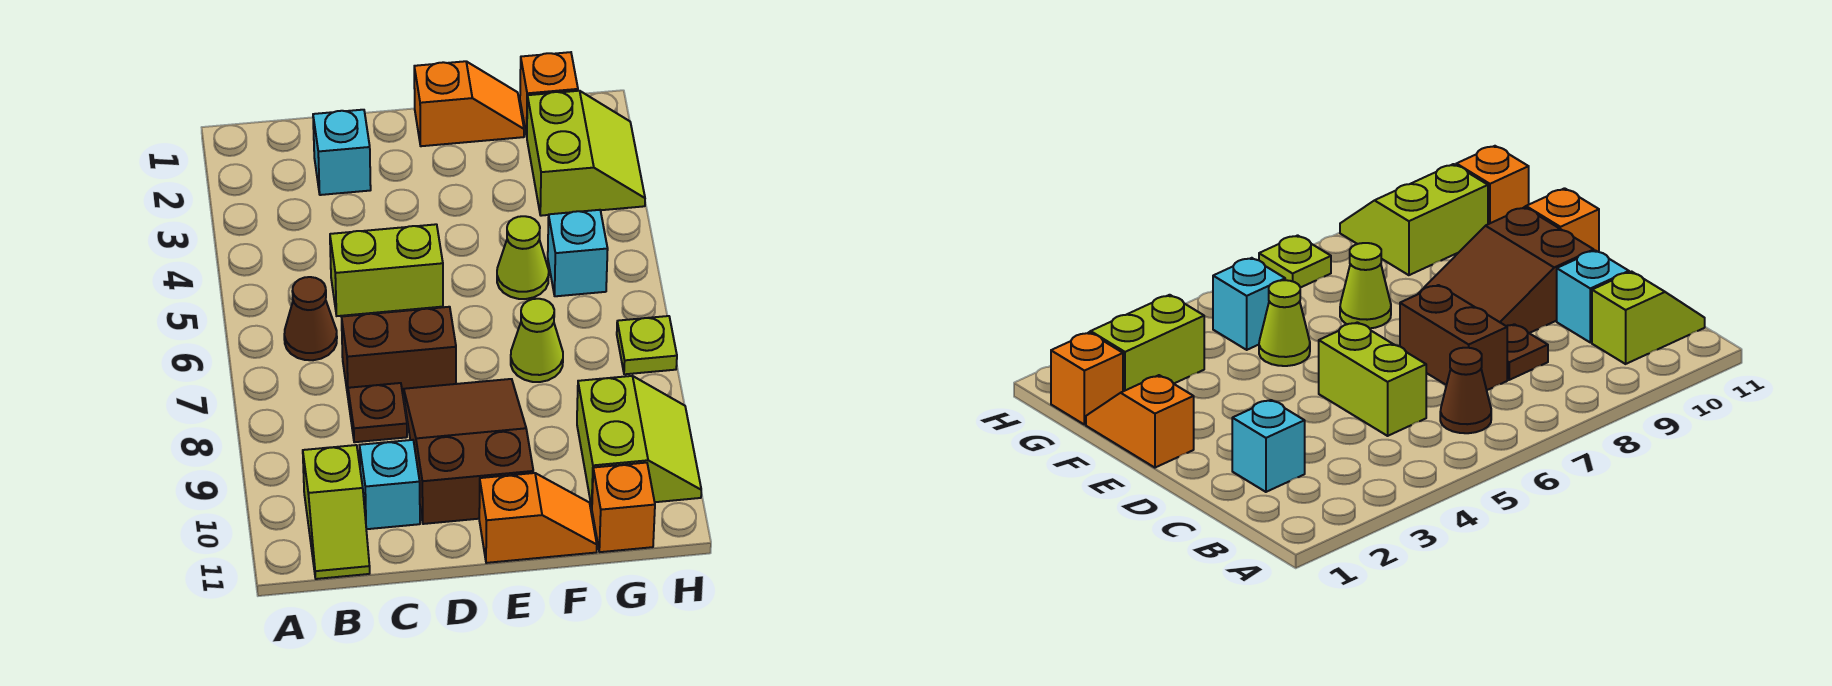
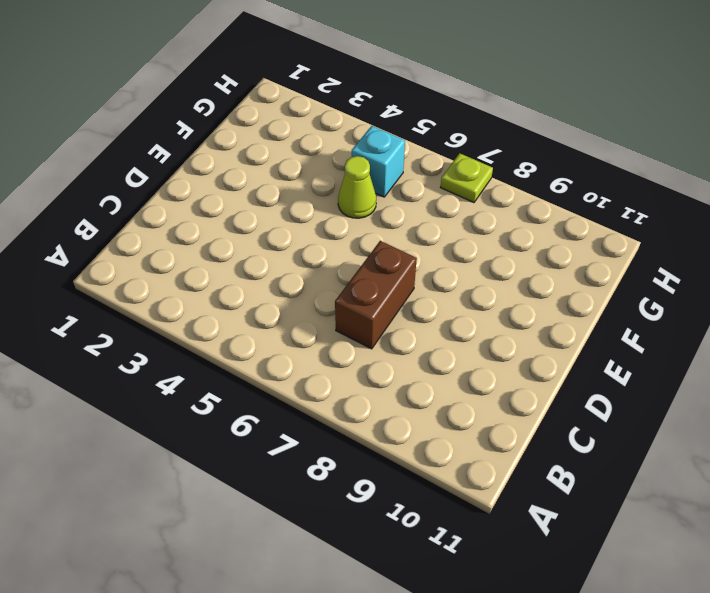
none -> brown cone B6 level 1
none -> lime slope B10:B11 level 1 top 10
none -> cyan brick C2 level 1

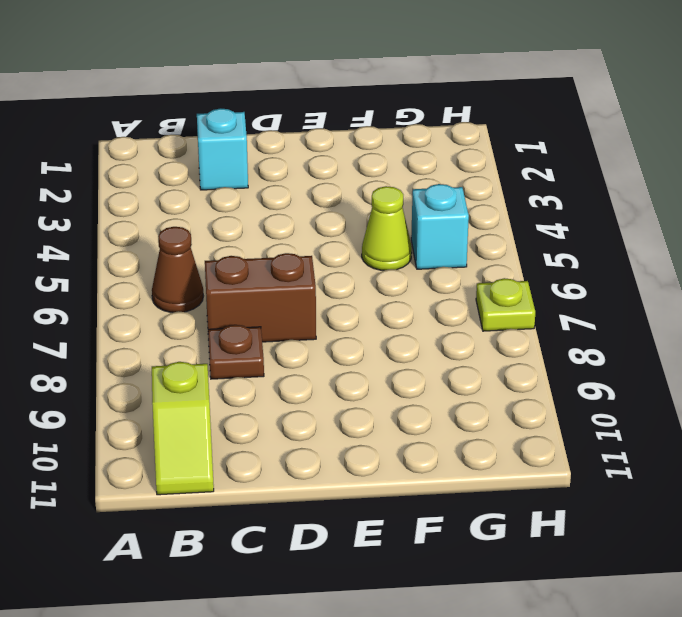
none -> lime brick C5:D5 level 1
none -> cyan brick C10 level 1
none -> brown slope D8:E10 level 1 top 10

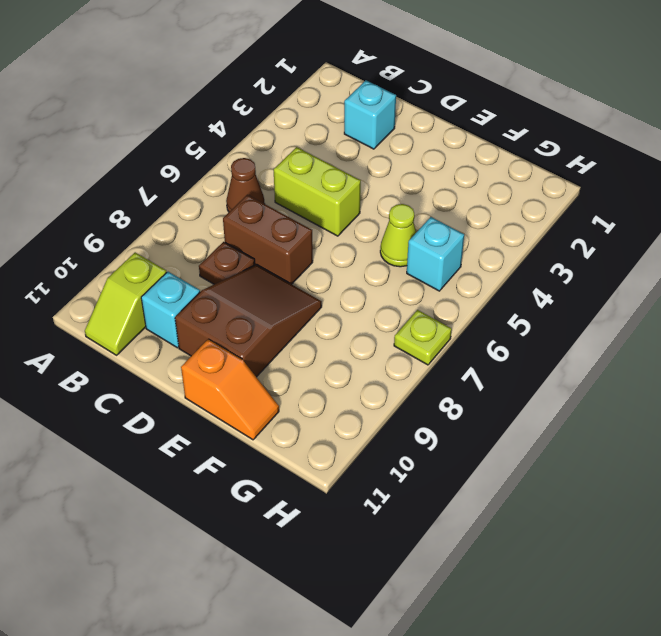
none -> orange slope E1:F1 level 1 top E
none -> lime cone F7 level 1
none -> orange brick G1 level 1

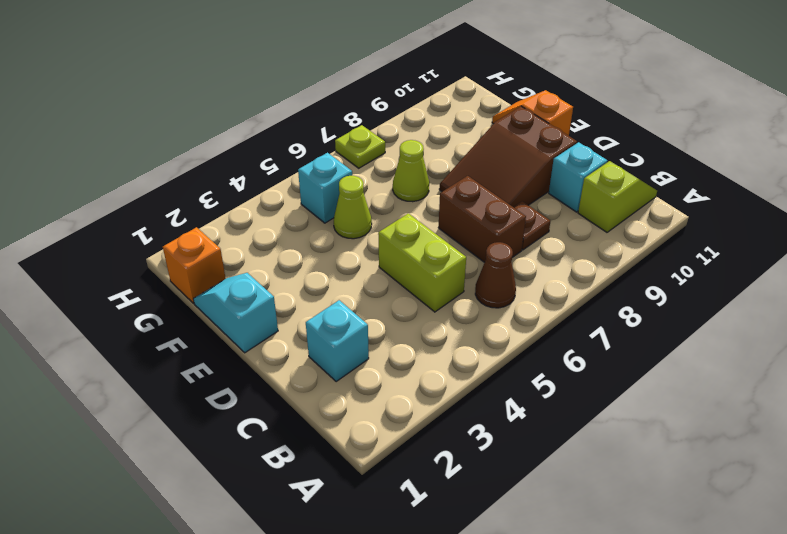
cyan slope E1:F1 level 1 top E -> orange slope E1:F1 level 1 top E
none -> lime slope G2:H3 level 1 top G
none -> lime slope G9:H10 level 1 top G
none -> orange brick G11 level 1

